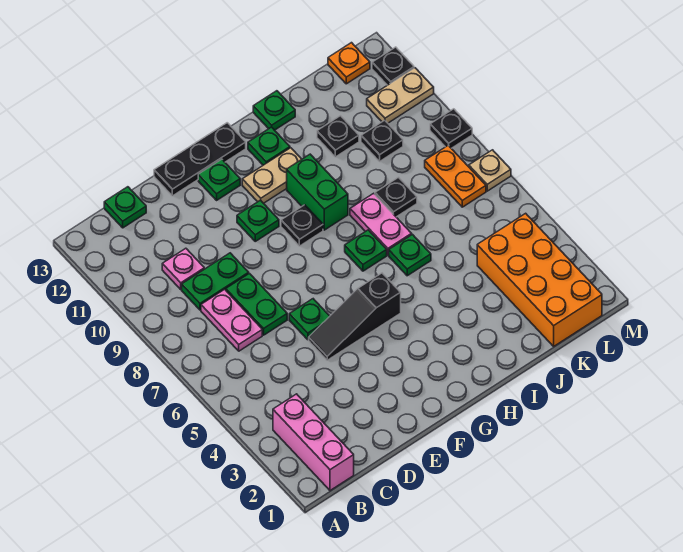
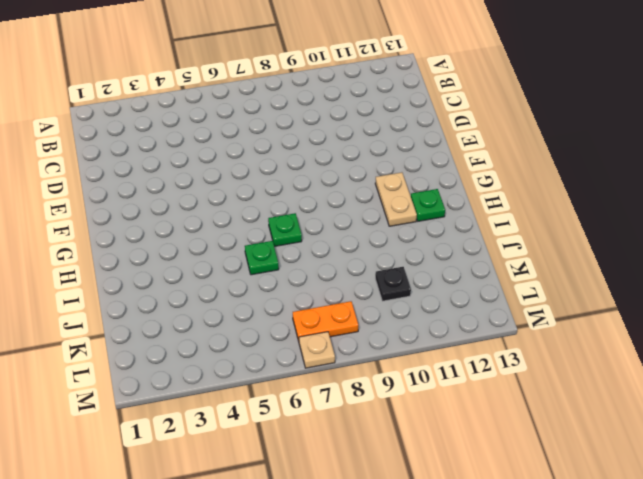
none -> pink brick B1:B3 level 1
none -> pink plate C7:C8 level 1
none -> green plate C9:D9 level 1

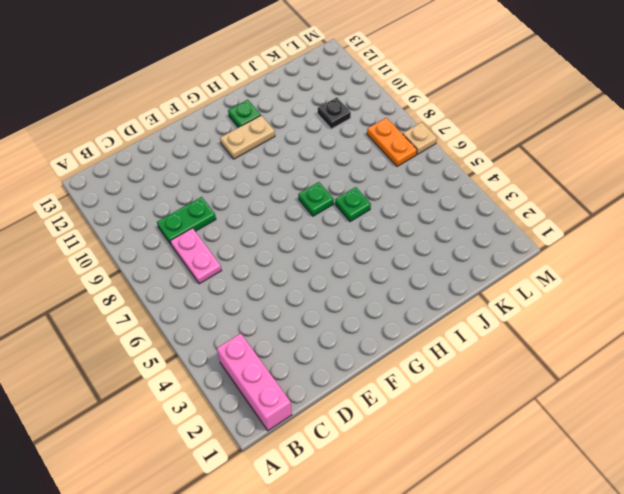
none -> pink plate C10 level 1
none -> green plate C13 level 1
none -> green plate D7:D8 level 1

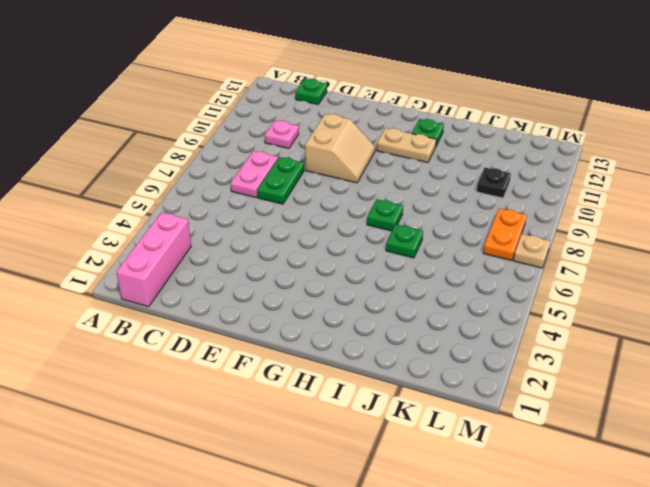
tan slope E9:F10 level 1 top E -> green plate F10 level 1
none -> green plate C9:D9 level 1
none -> black slope E5:G5 level 1 top G
none -> green plate E6 level 1

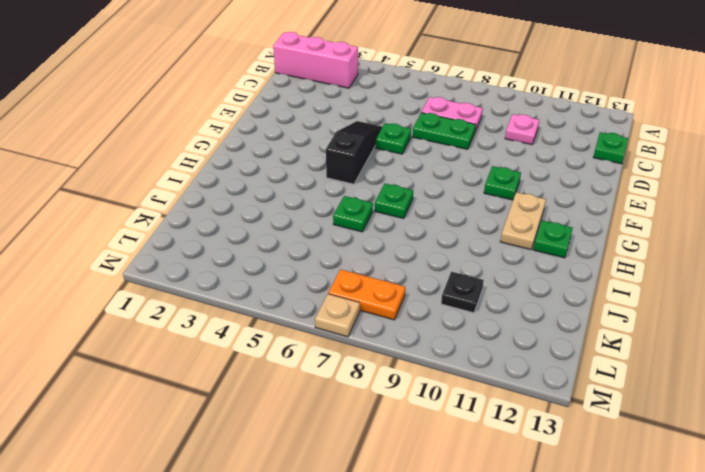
none -> green plate C9:D9 level 1
none -> black plate E13:G13 level 1
none -> green plate F12 level 1

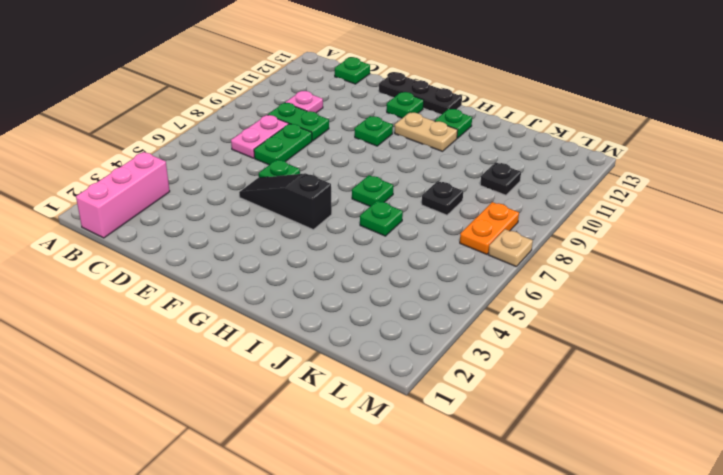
none -> black plate G9 level 1
none -> green brick H9:H10 level 1
none -> pink plate I7:I8 level 1

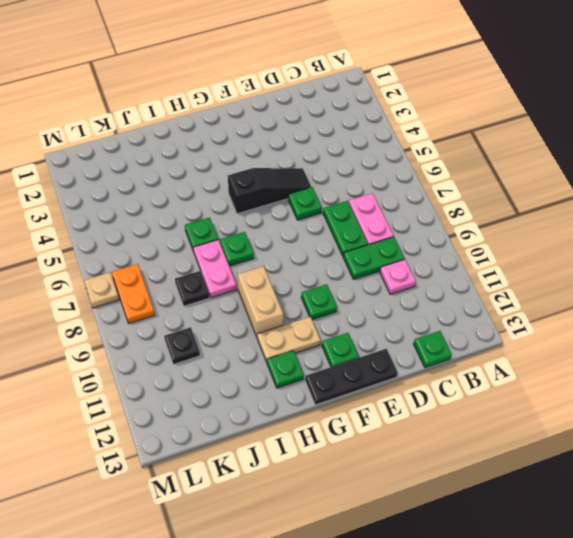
tan brick H9:H10 level 1 -> green brick H9:H10 level 1
none -> pink brick B1:B3 level 1
none -> black plate G9 level 1
none -> green plate I13 level 1

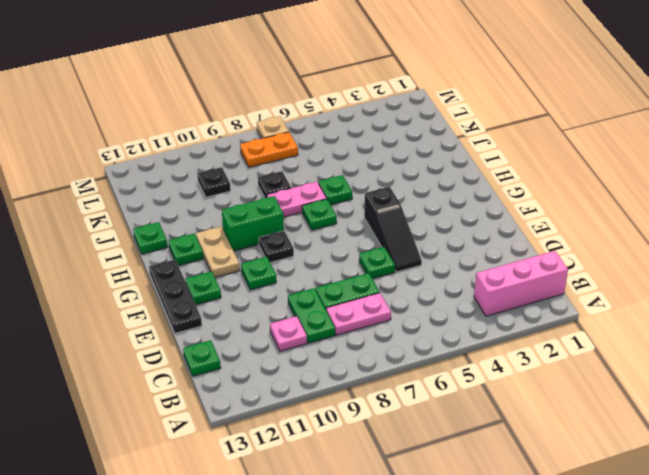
none -> black plate J11 level 1
none -> orange brick K1:L4 level 1
none -> tan plate L11:M11 level 1

